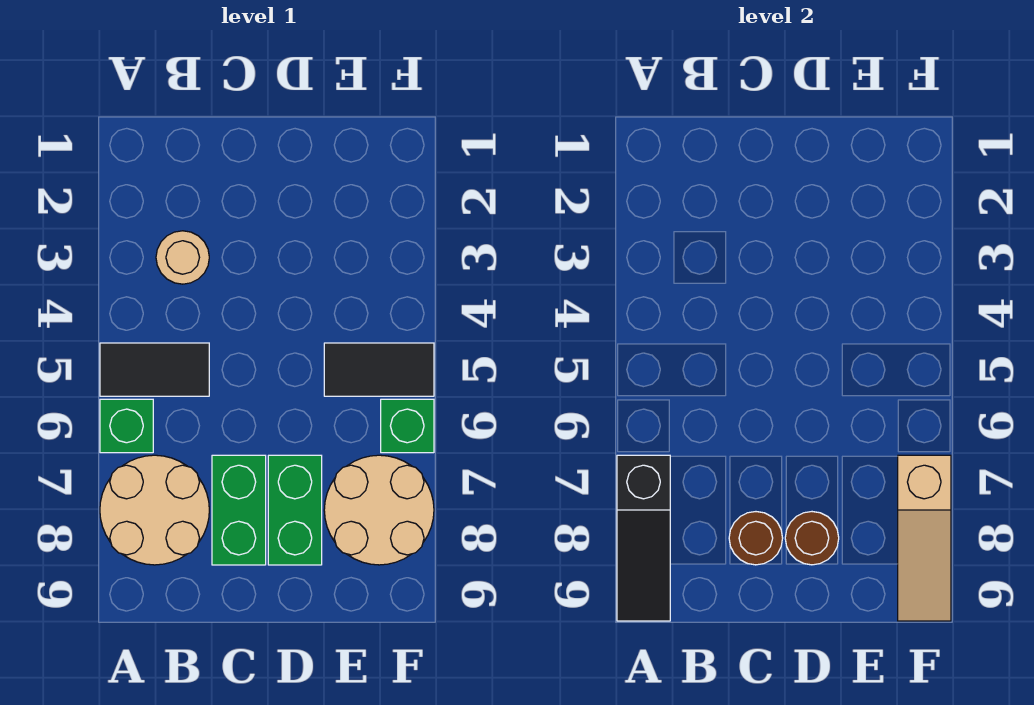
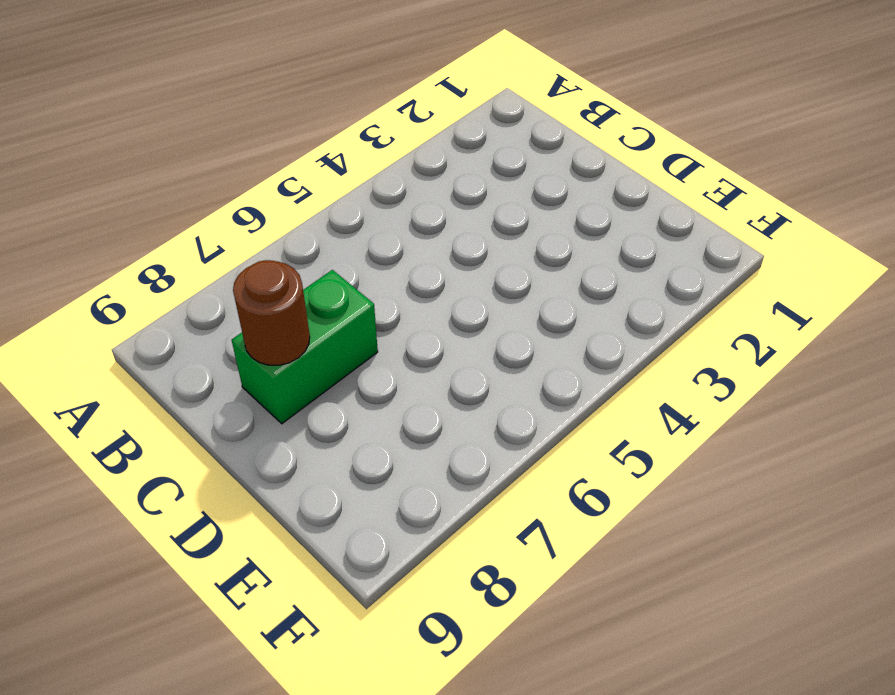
none -> black tile A5:B5 level 1
none -> green brick A6 level 1
none -> tan round brick A7:B8 level 1

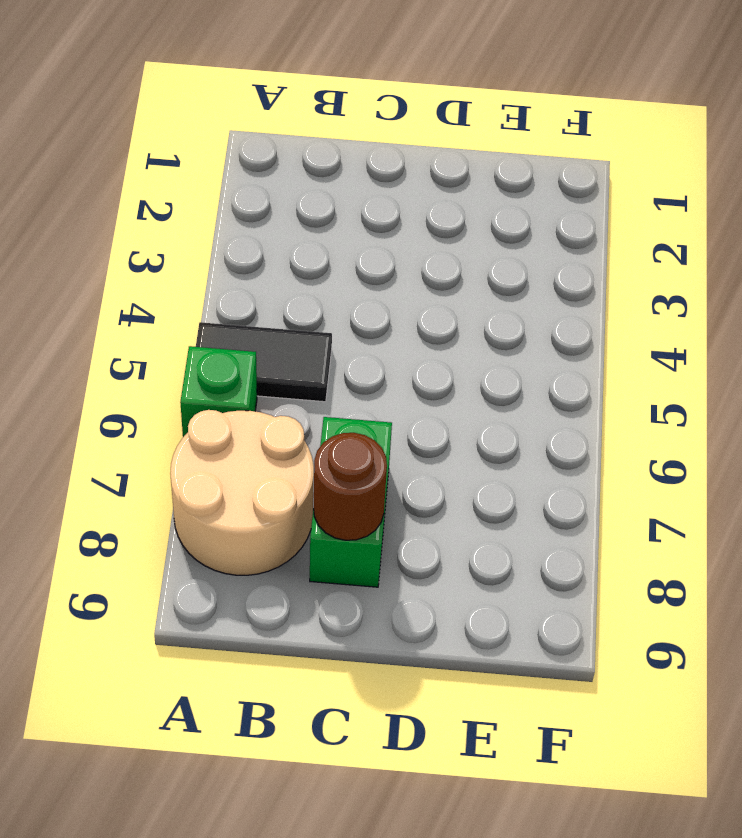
none -> tan round brick B3 level 1
none -> green brick D7:D8 level 1
none -> black tile E5:F5 level 1

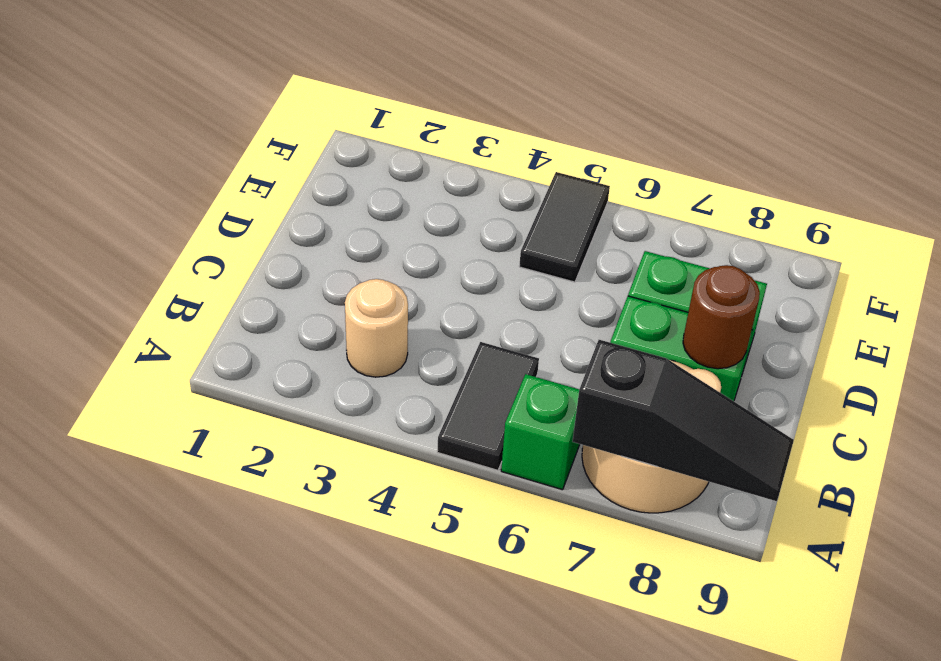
none -> tan round brick E7:F8 level 1
none -> green brick F6 level 1
none -> brown round brick D8 level 2

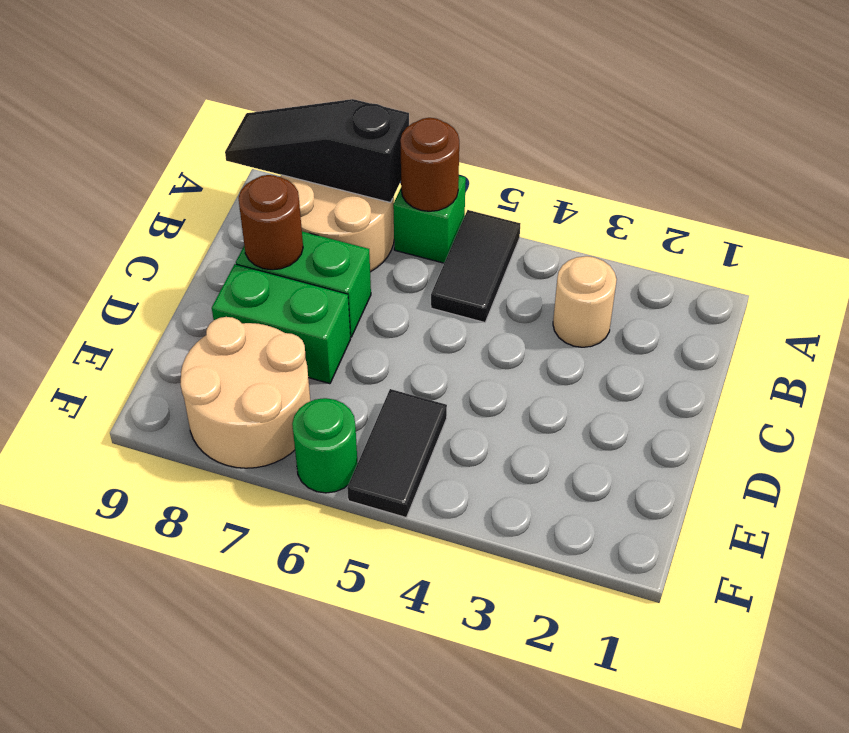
brown round brick A6 level 2 -> brown round brick D8 level 2
green round brick F6 level 1 -> green brick F6 level 1
none -> tan slope F7:F9 level 2 top 7

